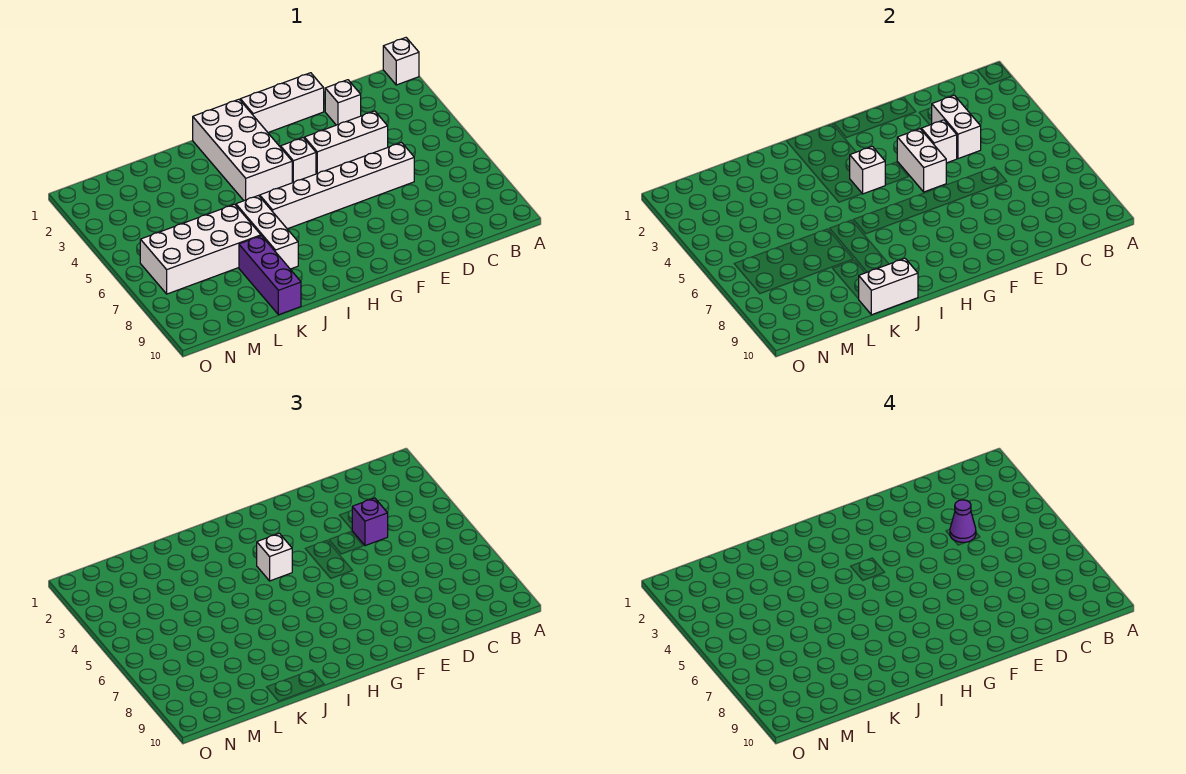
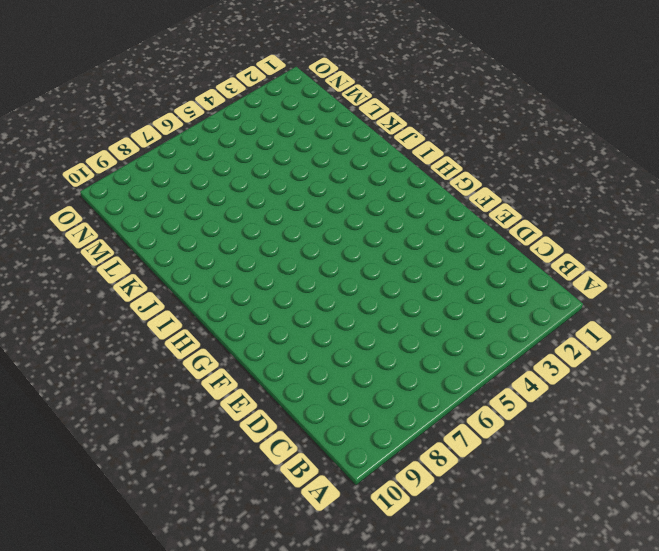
none -> white brick A1 level 1
none -> white brick D2 level 1
none -> white brick D4:F4 level 1

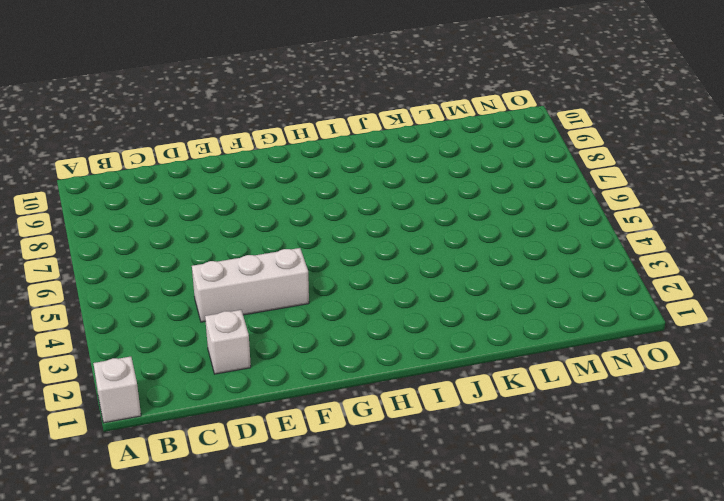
none -> white brick D6:I6 level 1
none -> white brick E1:G1 level 1
none -> white brick G4 level 1

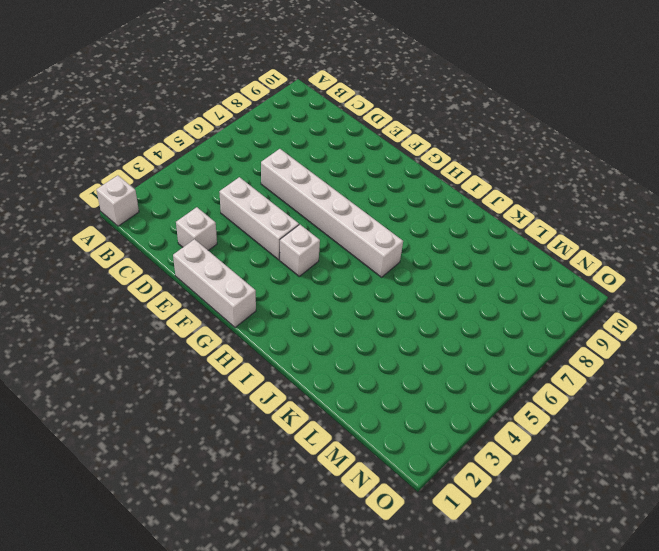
none -> white brick H1:I4 level 1
none -> white brick J6:J8 level 1
none -> white brick K6:N7 level 1

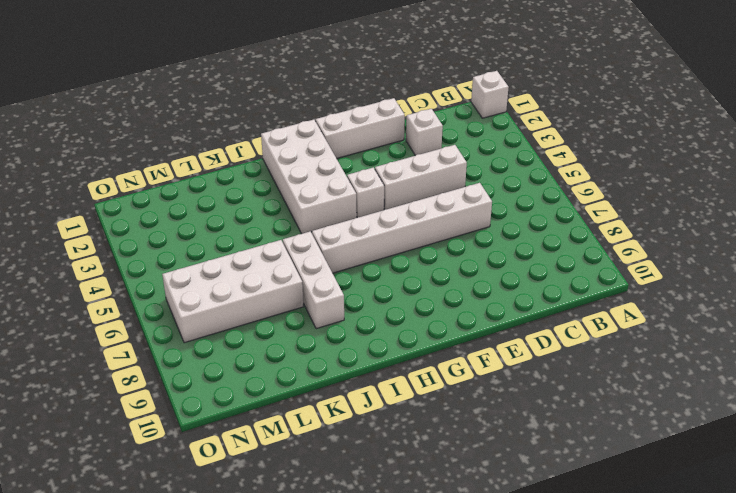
none -> purple brick K8:K10 level 1
none -> white brick D3:D4 level 2
none -> white brick E4 level 2

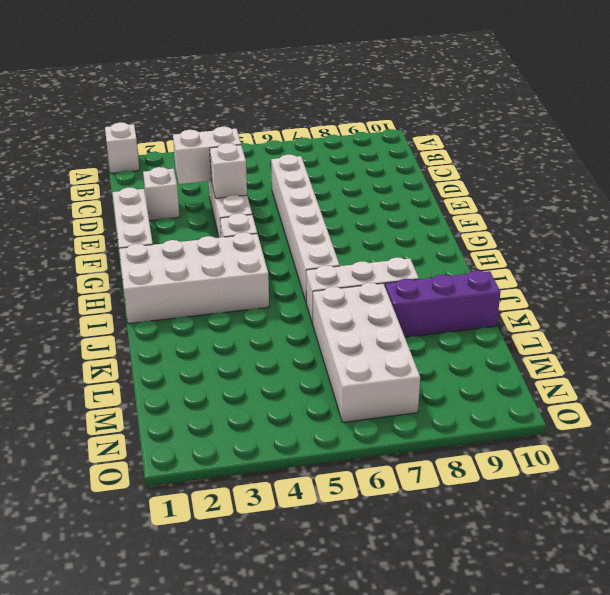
none -> white brick F4:F5 level 2
none -> white brick H4 level 2
none -> white brick J10:K10 level 2

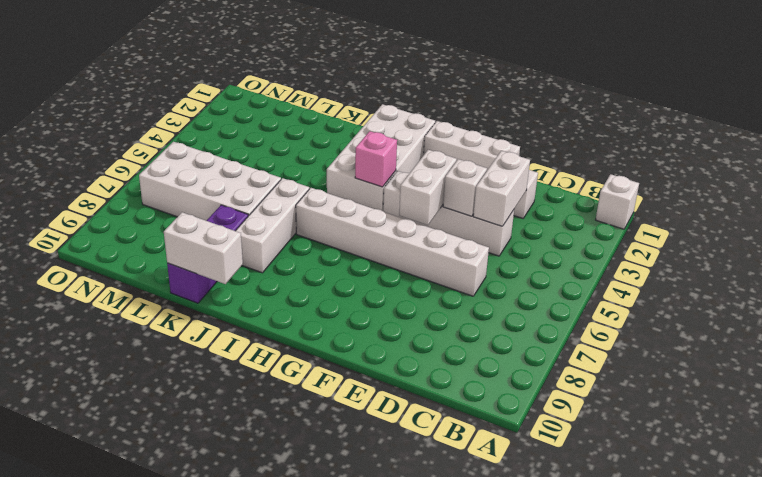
pink brick H4 level 2 -> white brick H4 level 2
none -> purple brick D4 level 3
none -> white brick H4 level 3
none -> purple cone D4 level 4

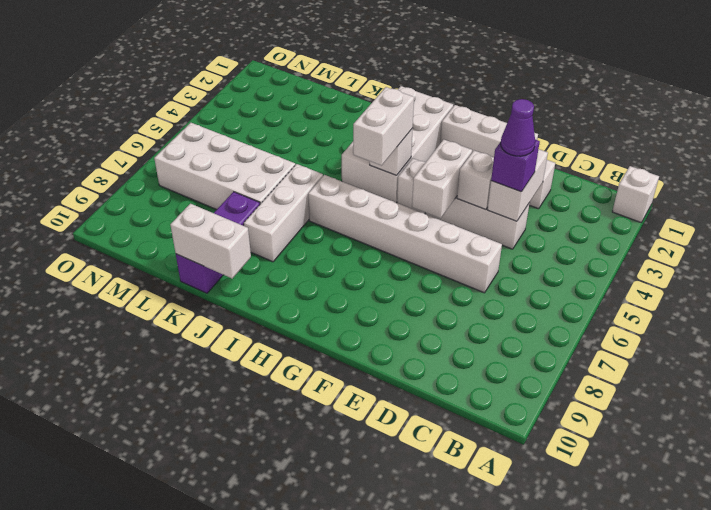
white brick H4:H5 level 3 -> white brick H4 level 3

